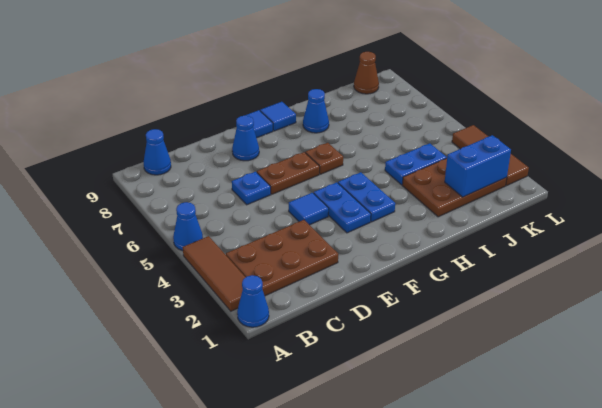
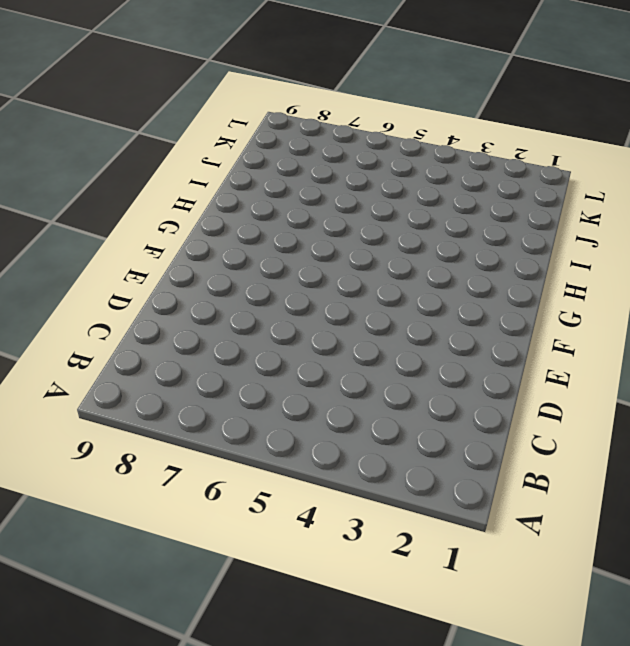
none -> blue cone A1 level 1
none -> brown tile A2:A4 level 1
none -> blue cone A5 level 1

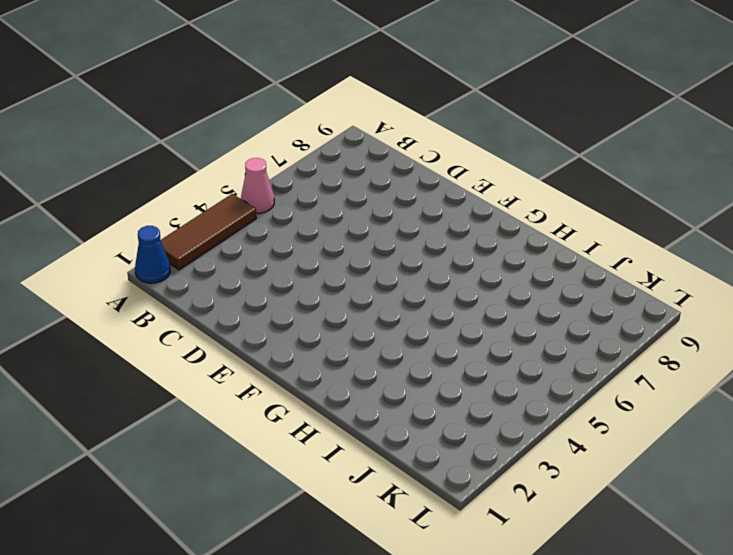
pink cone A5 level 1 -> blue cone A5 level 1
none -> brown plate B2:D3 level 1
none -> blue cone B9 level 1
none -> blue plate D6 level 1

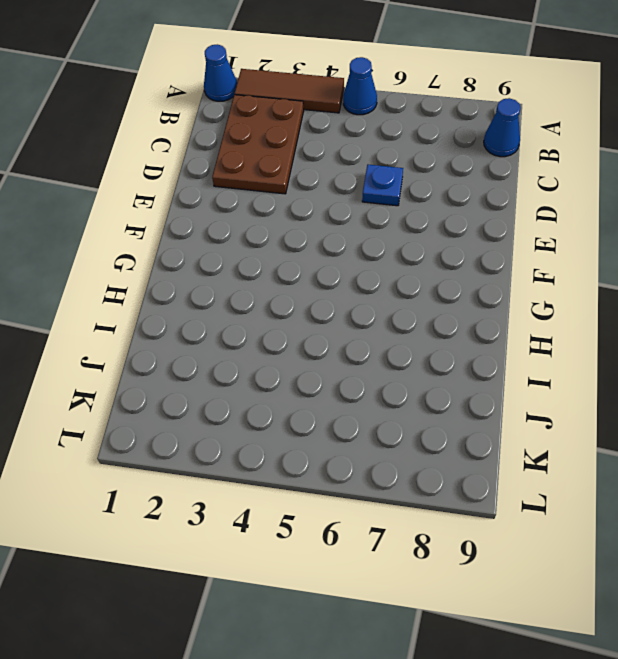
none -> blue tile E4 level 1
none -> brown plate E6:F6 level 1
none -> blue cone E8 level 1

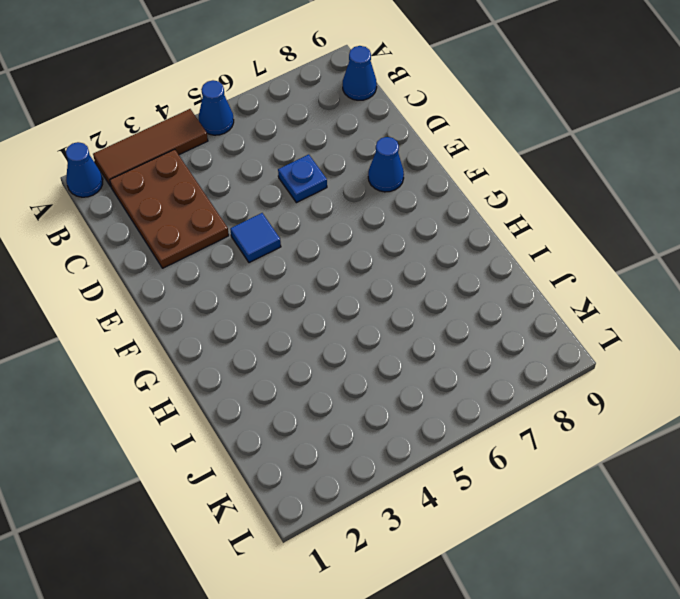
none -> brown plate E6:F6 level 1
none -> blue plate F3:F4 level 1
none -> blue tile F9 level 1

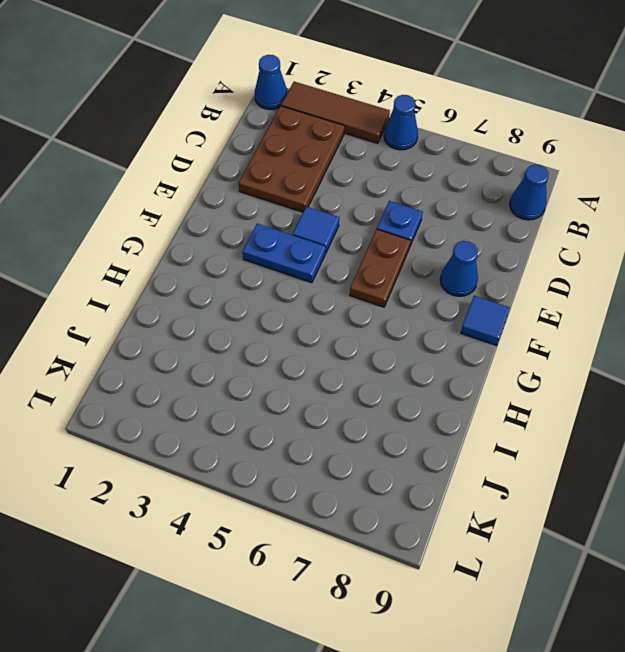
none -> blue plate G3:G4 level 1
none -> brown plate G6 level 1
none -> blue tile G9 level 1

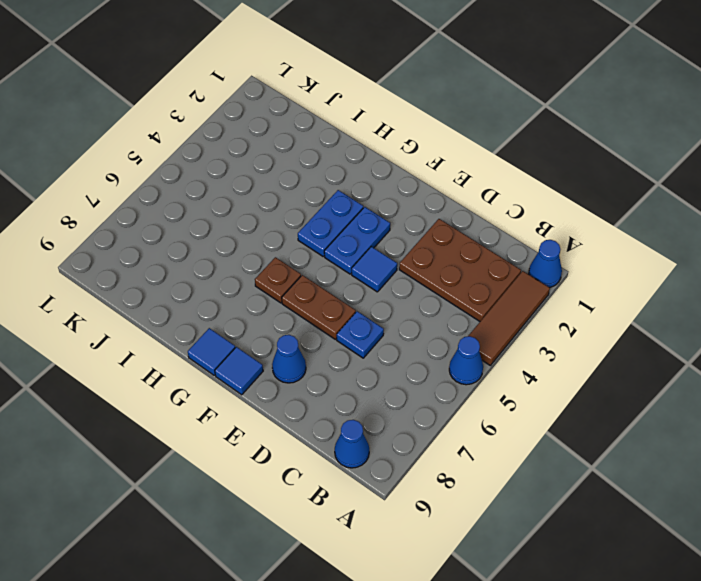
none -> blue cone H8 level 1
none -> brown plate I2:K3 level 1
none -> blue plate I4:J4 level 1

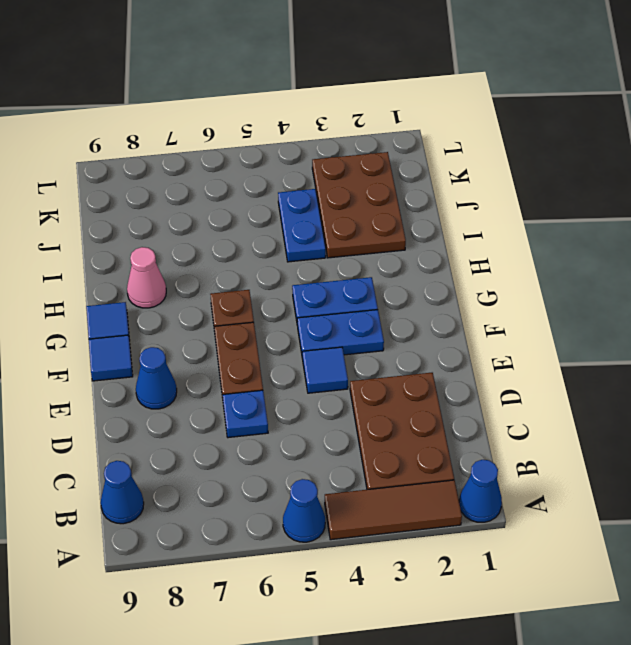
pink cone H8 level 1 -> blue cone H8 level 1
none -> brown cone K9 level 1
none -> brown tile L2:L4 level 1
none -> blue brick J2:K2 level 2

